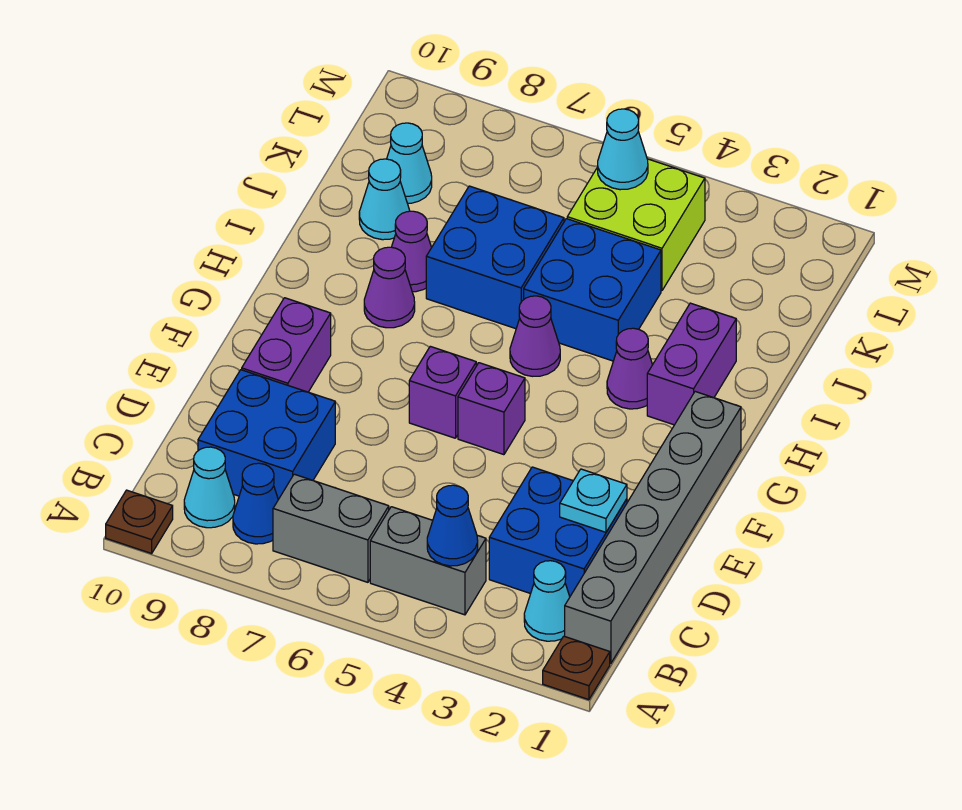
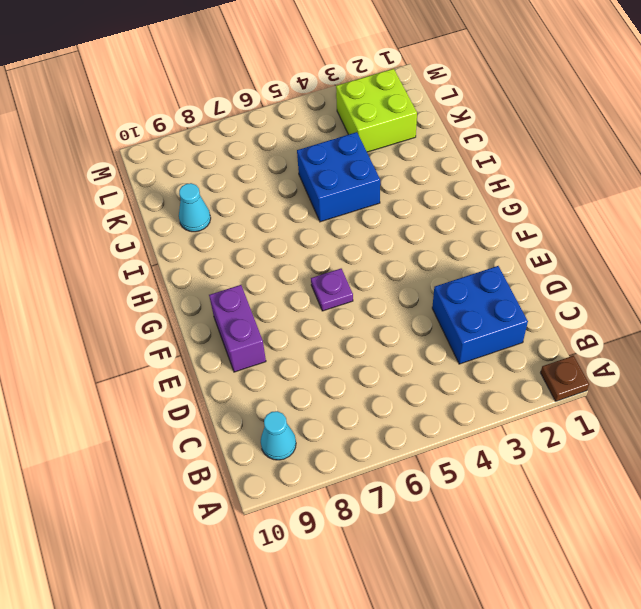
purple plate F6 level 1 -> purple brick F6 level 1
lime brick K2:L3 level 1 -> lime brick K4:L5 level 1
none -> brown plate A10 level 1
none -> grey brick B1:G1 level 1
none -> cyan cone B2 level 1

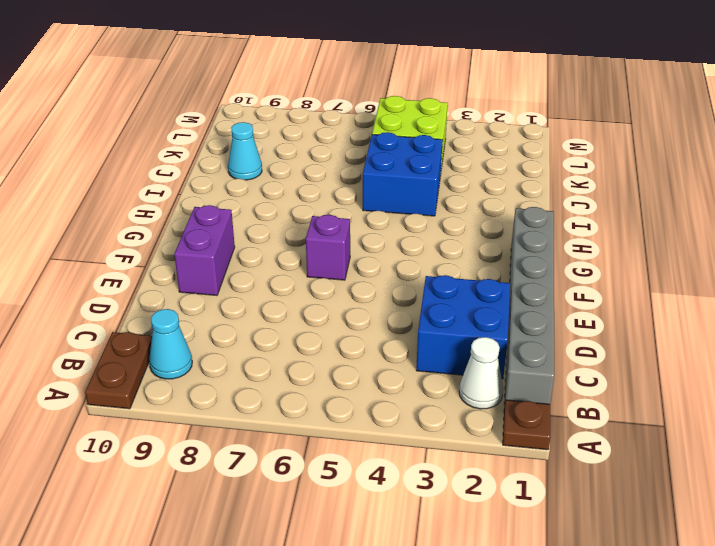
brown plate A10:B10 level 1 -> brown plate A10 level 1
white cone B2 level 1 -> cyan cone B2 level 1
none -> grey brick B4:B5 level 1
none -> grey brick B6:B7 level 1
none -> blue cone B8 level 1

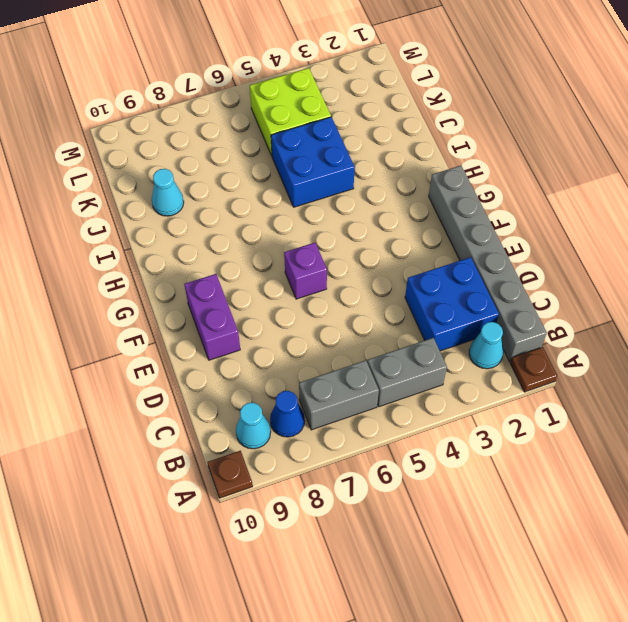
none -> blue brick C8:D9 level 1
none -> purple brick F5 level 1
none -> purple brick H2:I2 level 1

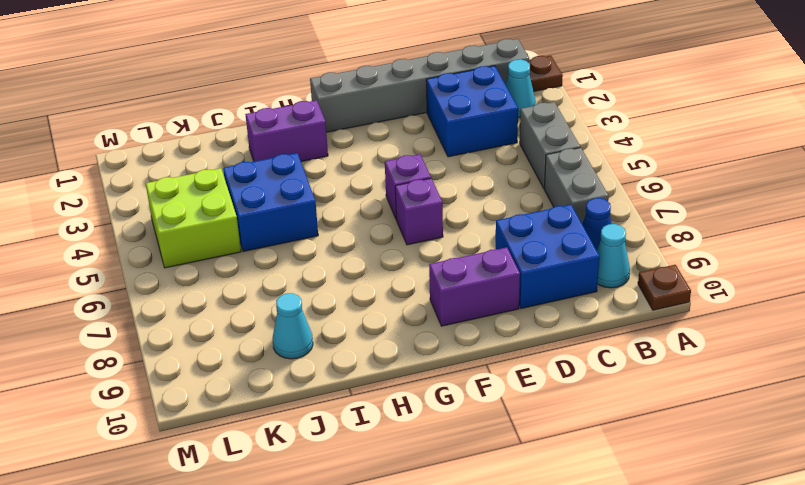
none -> purple cone H3 level 1
none -> purple cone H5 level 1
none -> purple cone H8 level 1

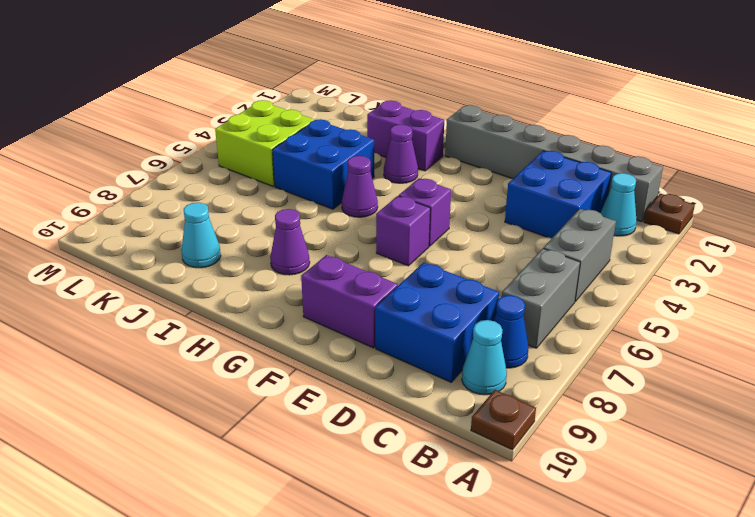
none -> blue brick I6:J7 level 1
none -> purple cone I8 level 1
none -> cyan cone K9 level 1

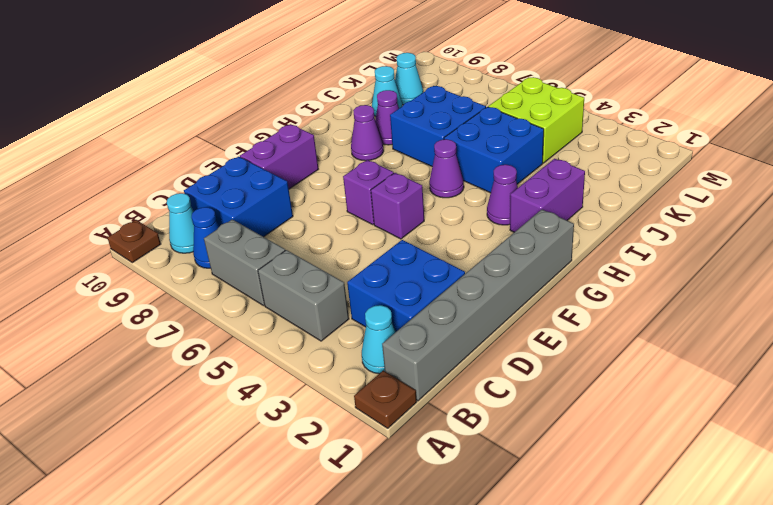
none -> blue cone B4 level 2
none -> cyan plate D2 level 2
none -> cyan cone L5 level 2

